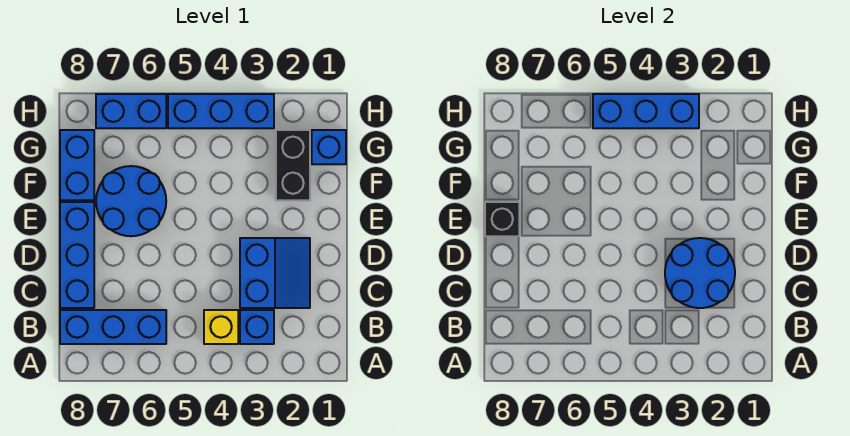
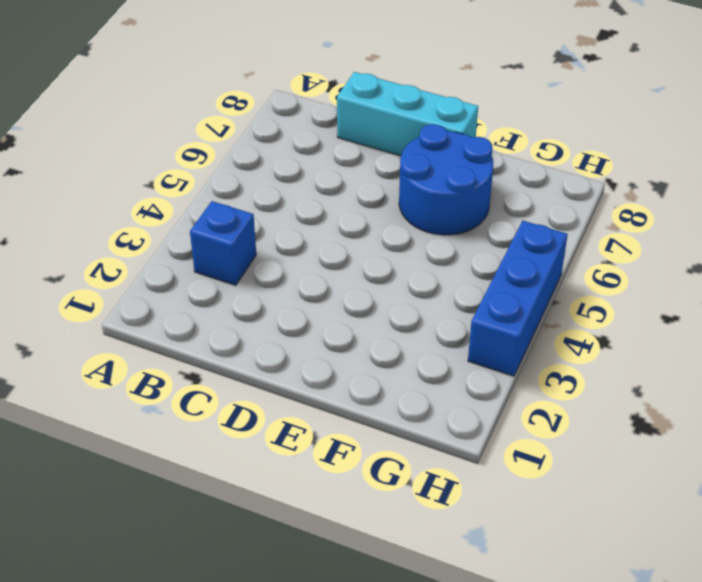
cyan brick C8:E8 level 1 -> blue brick C8:E8 level 1
none -> yellow brick B4 level 1
none -> blue brick B6:B8 level 1
none -> blue slope C2:D3 level 1 top 3

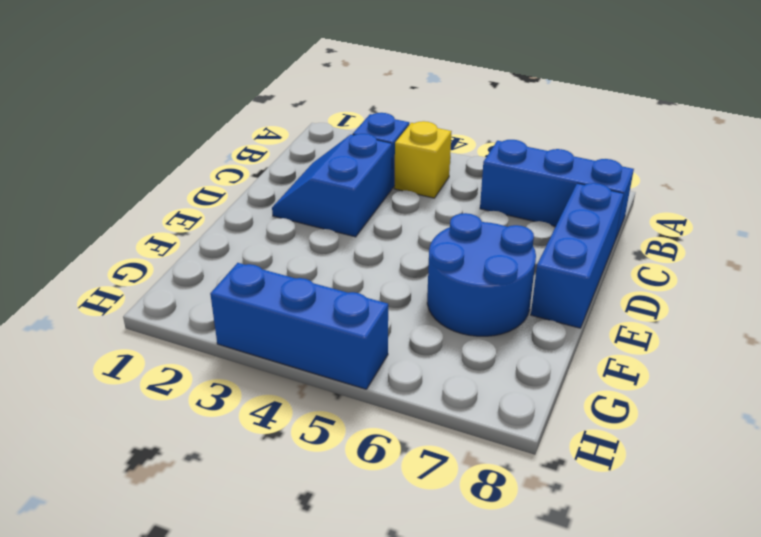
none -> black brick F2:G2 level 1
none -> blue brick F8:G8 level 1
none -> blue brick G1 level 1

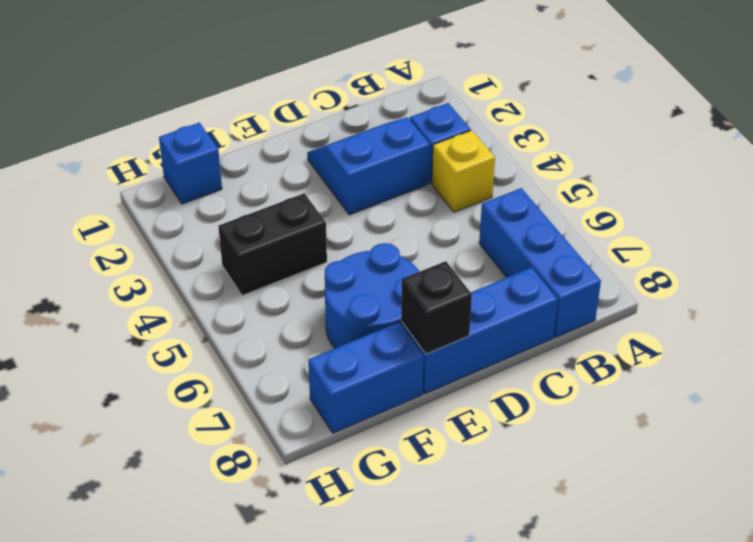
black brick F4:G4 level 1 -> black brick F2:G2 level 1
none -> blue brick H3:H5 level 1
none -> blue brick H6:H7 level 1
none -> blue round brick C2:D3 level 2

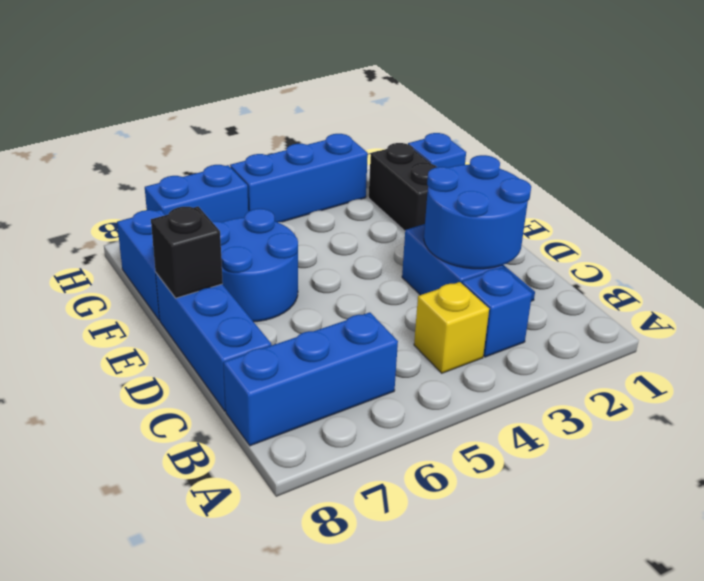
none -> blue brick H3:H5 level 2

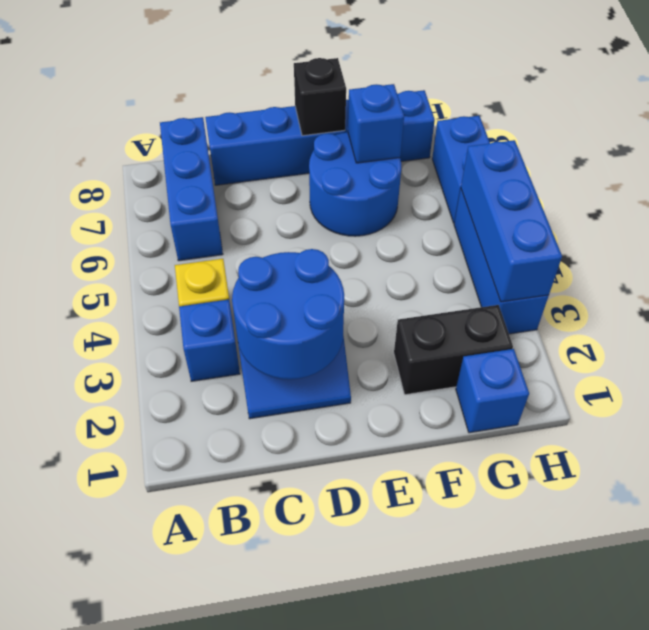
blue brick F7 level 2 -> none

